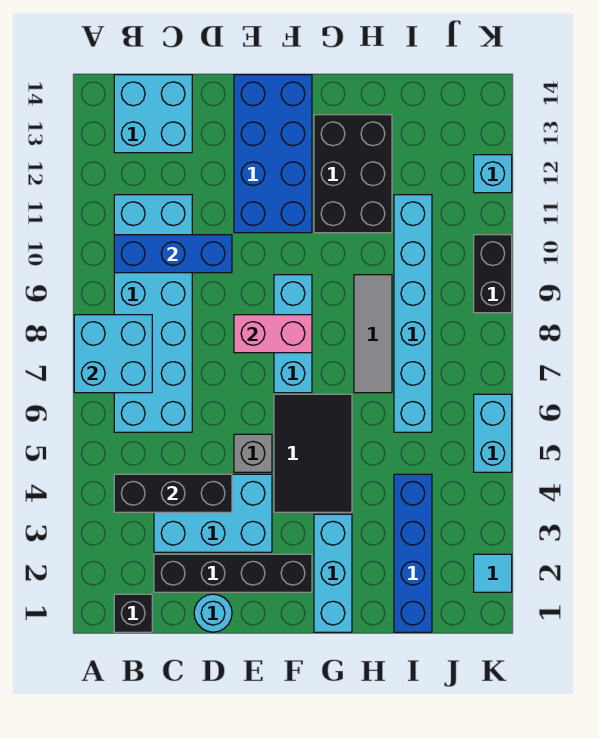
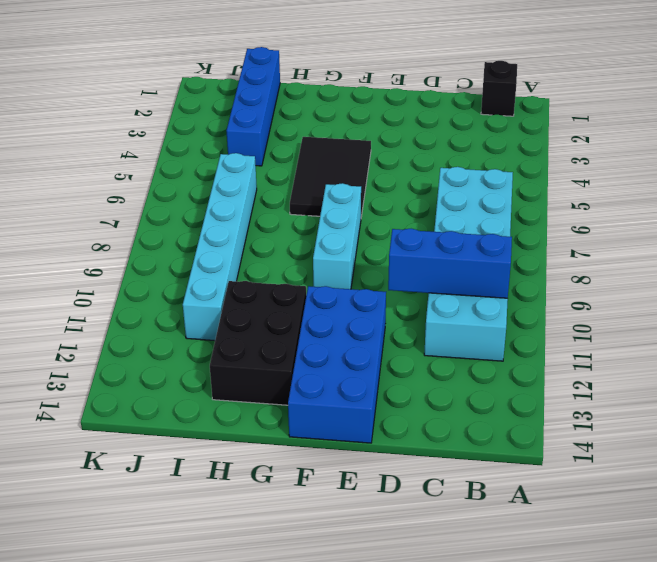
none -> cyan brick B13:C14 level 1
none -> black brick C2:F2 level 1
none -> cyan brick C3:E4 level 1

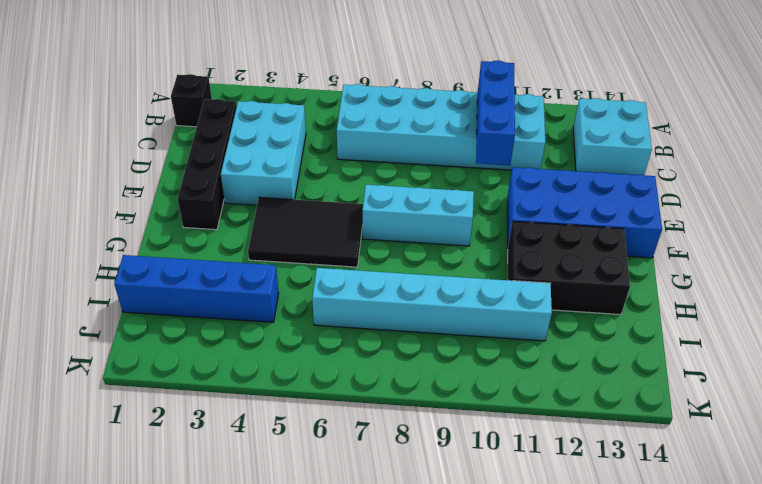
none -> cyan round brick D1 level 1
none -> grey brick E5 level 1
none -> cyan brick G1:G3 level 1

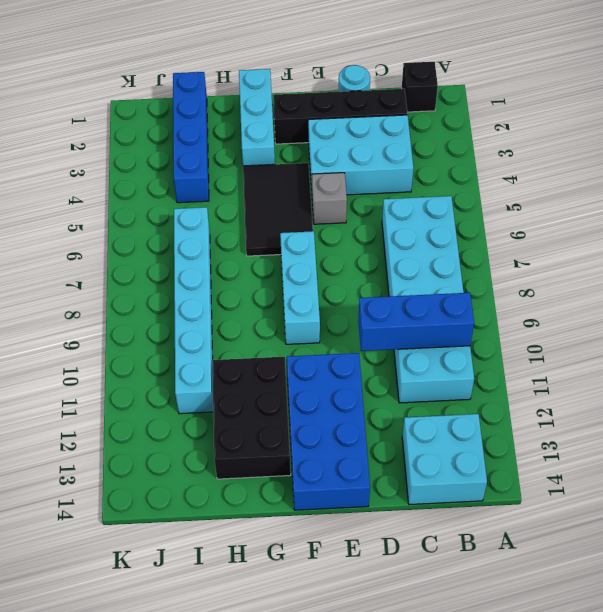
none -> grey tile H7:H9 level 1
none -> cyan tile K2 level 1
none -> cyan brick K5:K6 level 1

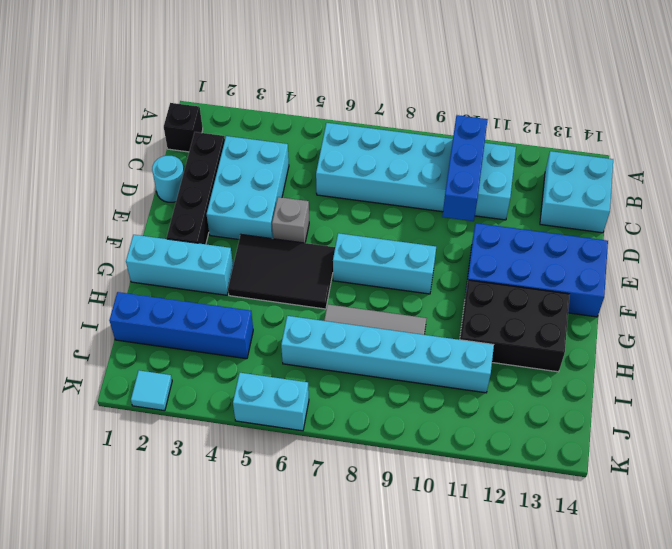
none -> black brick K9:K10 level 1
none -> cyan brick K12 level 1
none -> cyan brick A7:B8 level 2

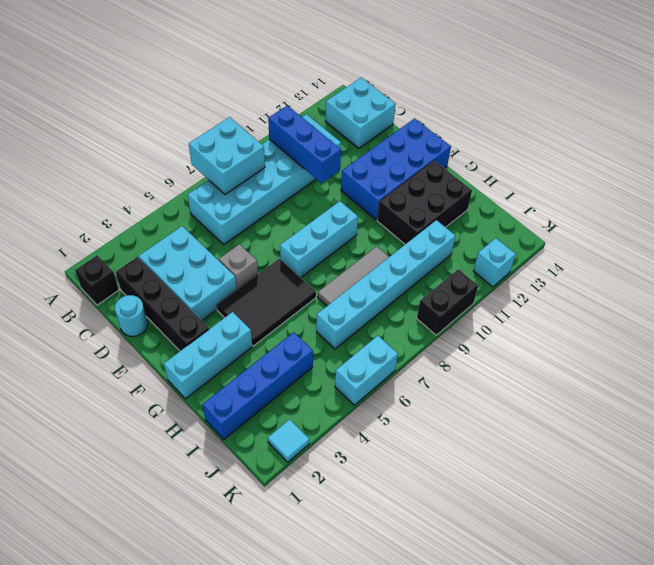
none -> black brick B4:D4 level 2
none -> pink brick E8:F8 level 2

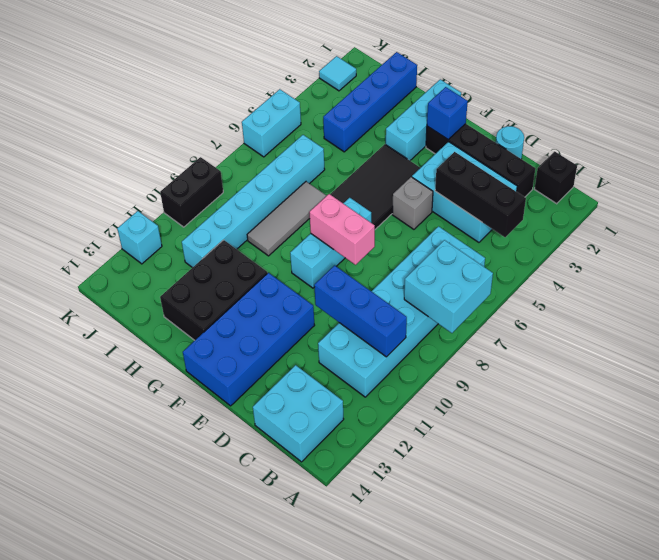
blue brick F2 level 2 -> none

